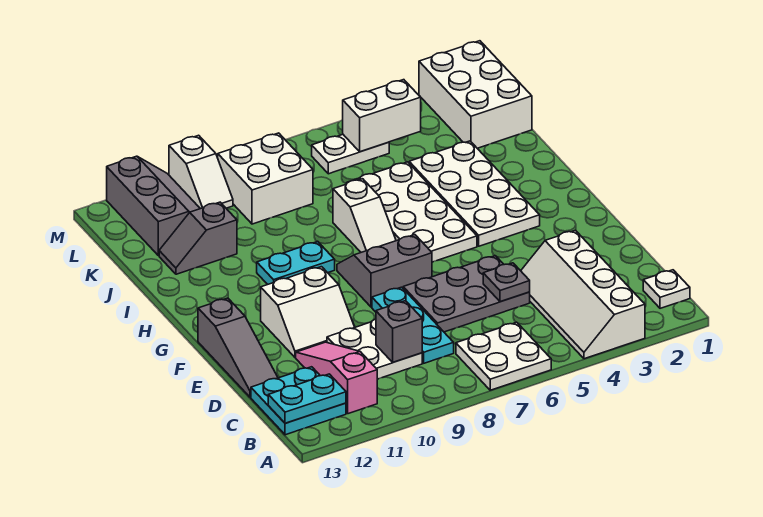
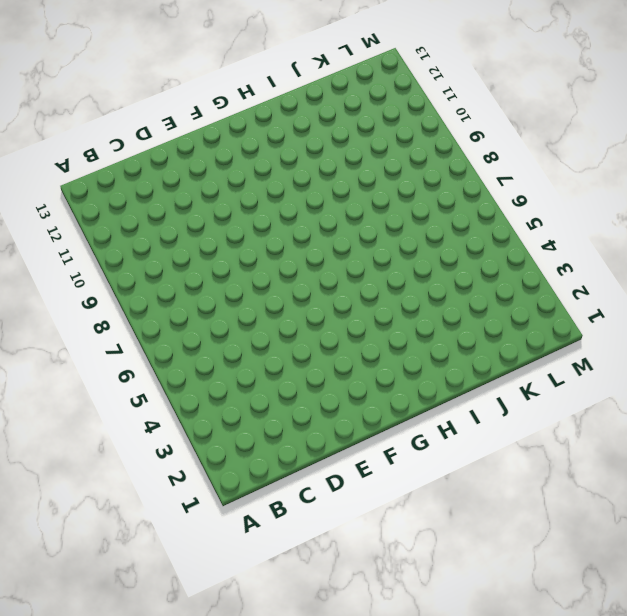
none -> white slope A3:D4 level 1 top 3
none -> white plate A6:B7 level 1
none -> white plate B1 level 1

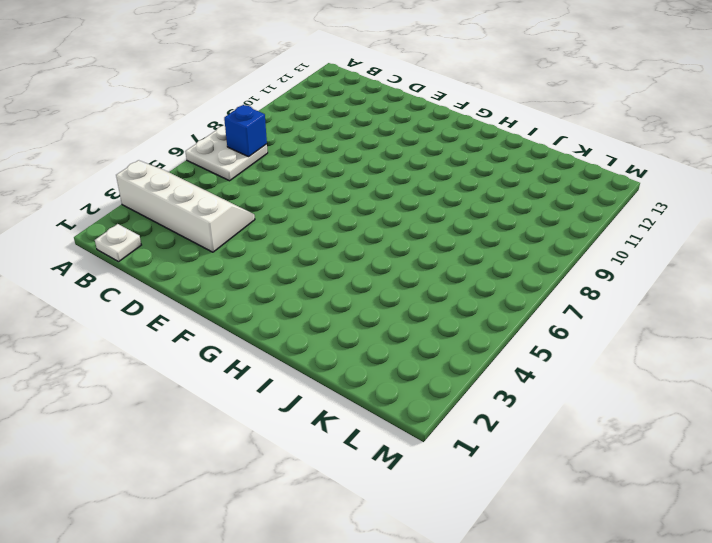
blue brick B7 level 2 -> none
none -> pink slope B11:D11 level 1 top B
none -> cyan plate B12:C13 level 1
none -> cyan plate C8:E8 level 1

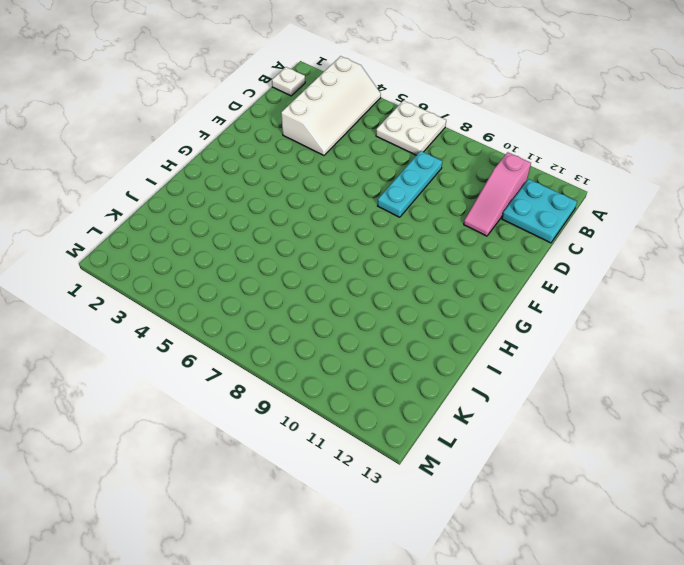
none -> white plate C9:D10 level 1
none -> grey plate D5:E7 level 1
none -> grey slope D13:F13 level 1 top F

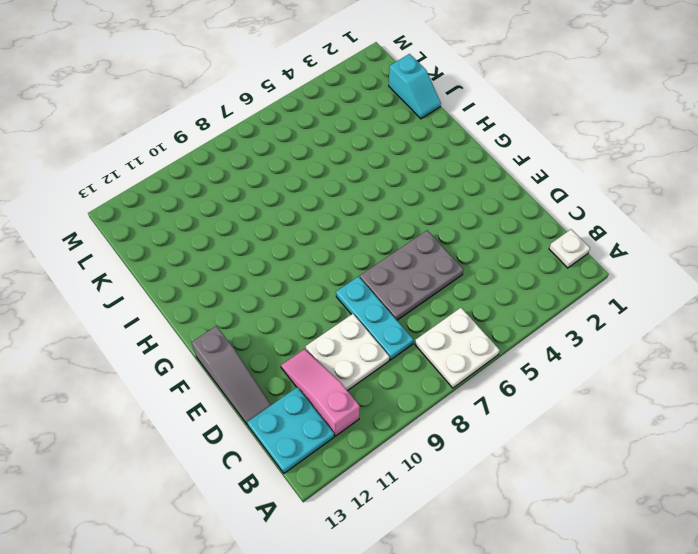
cyan slope J1:K1 level 1 top K -> white brick K1:M2 level 1
none -> white slope A3:D4 level 1 top 3
none -> white slope E10:F11 level 1 top F
none -> grey slope F7:G8 level 1 top F

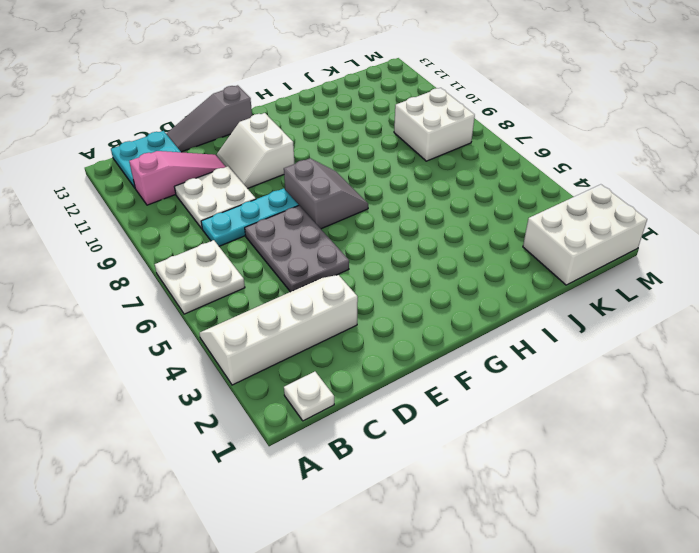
none -> white plate G3:J4 level 1
none -> white plate G5:J6 level 1
none -> white slope H7:I7 level 1 top I

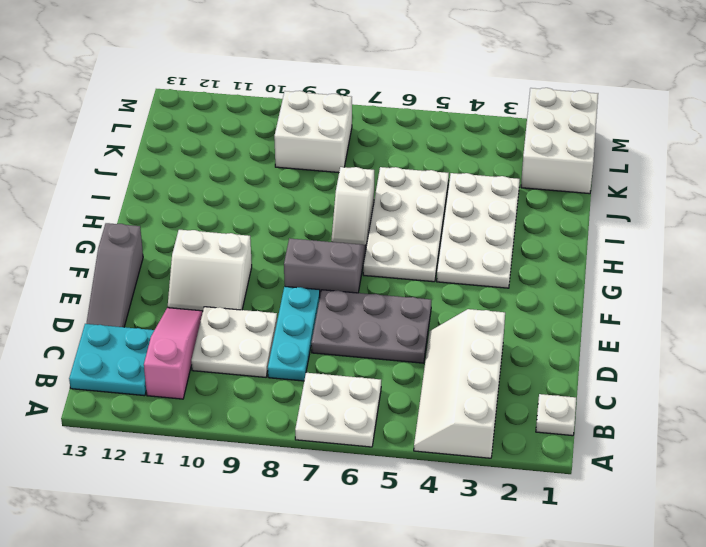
none -> cyan plate H9:H10 level 1
none -> grey slope J11:J12 level 1 top 11
none -> grey slope K11:M12 level 1 top 12

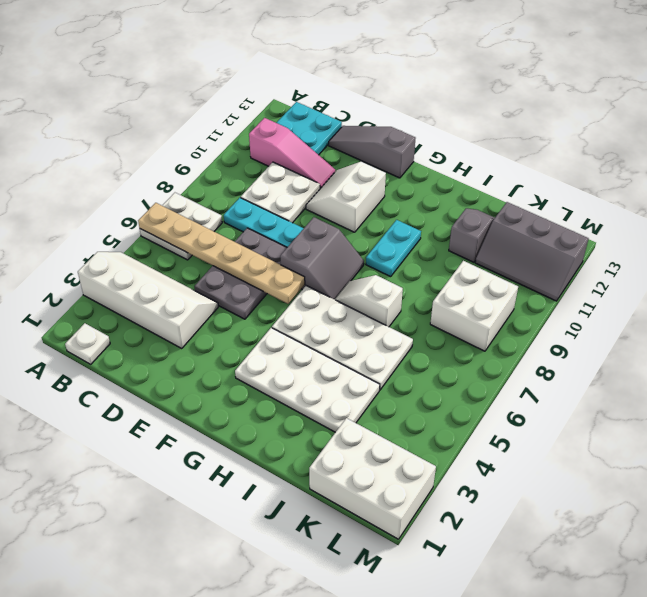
tan plate A6:F6 level 2 -> none
none -> white plate L5:L6 level 1
none -> white slope L10:M10 level 1 top M
none -> cyan plate B12:B13 level 2

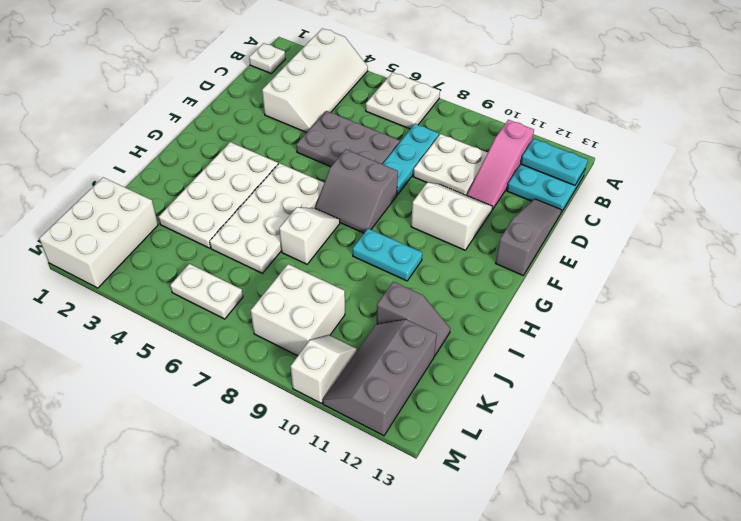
none -> grey brick C9 level 2
none -> grey plate D5 level 2
none -> white brick L4:L5 level 2

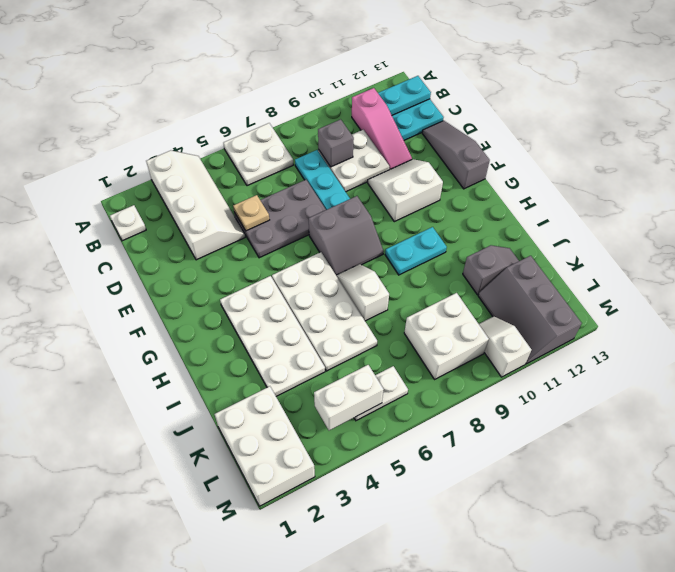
tan plate D5 level 2 -> grey plate D5 level 2

